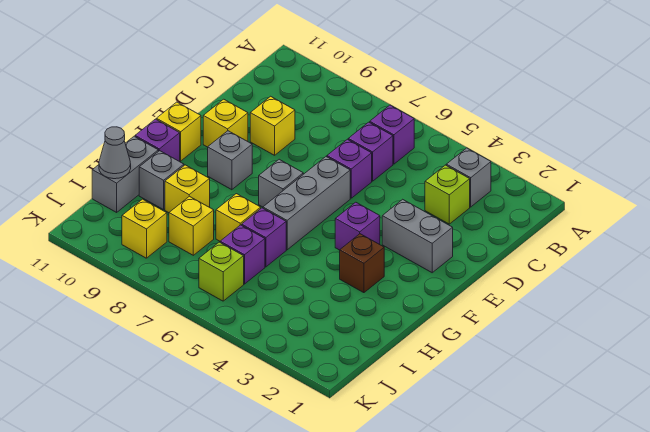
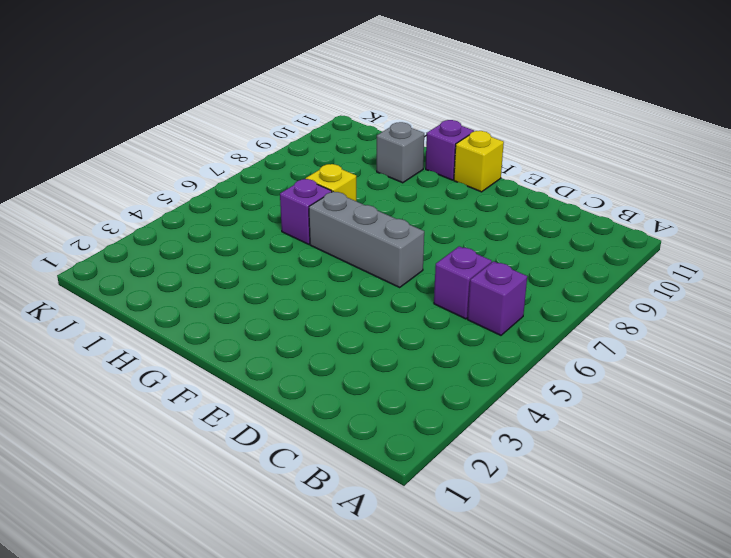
none -> grey brick B3 level 1
none -> lime brick C3 level 1
none -> purple brick D6 level 1

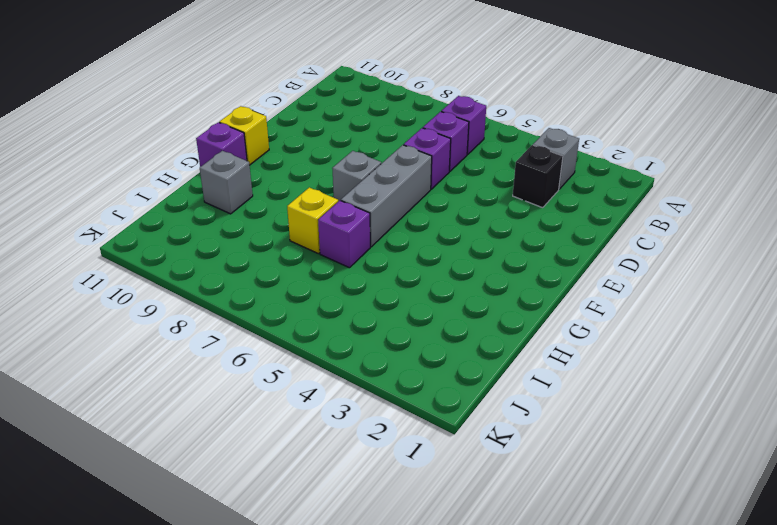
black brick C3 level 1 -> lime brick C3 level 1
none -> yellow brick D9 level 1
none -> grey brick E2:E3 level 1
none -> yellow brick E10 level 1

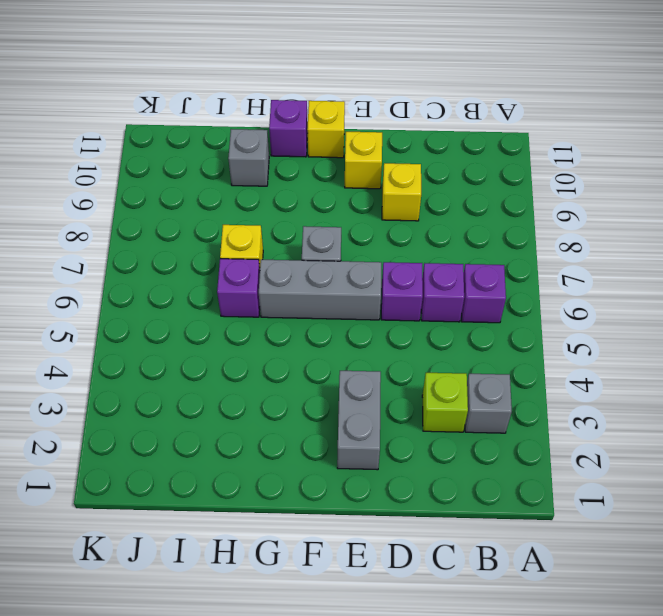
none -> purple brick F4 level 1
none -> grey brick F9 level 1
none -> brown brick G3 level 1

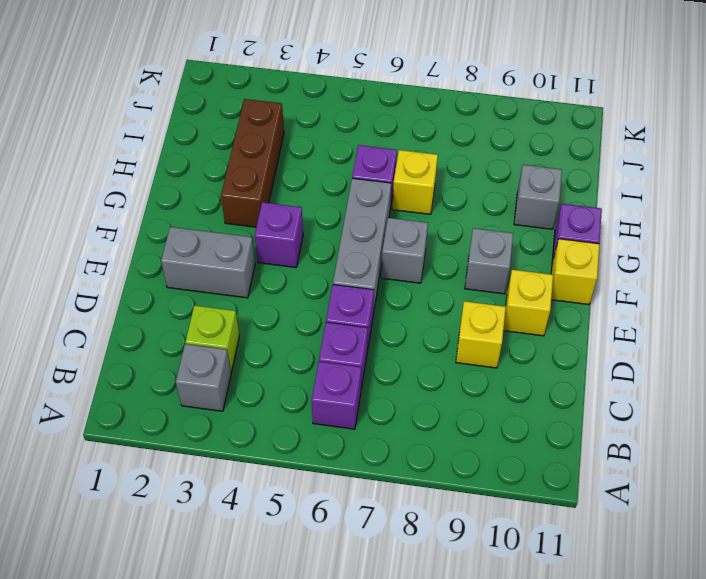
brown brick G3:I3 level 1 -> brown brick G3 level 1
none -> yellow brick H9 level 1
none -> grey brick H11:I11 level 1
none -> purple brick I6 level 1

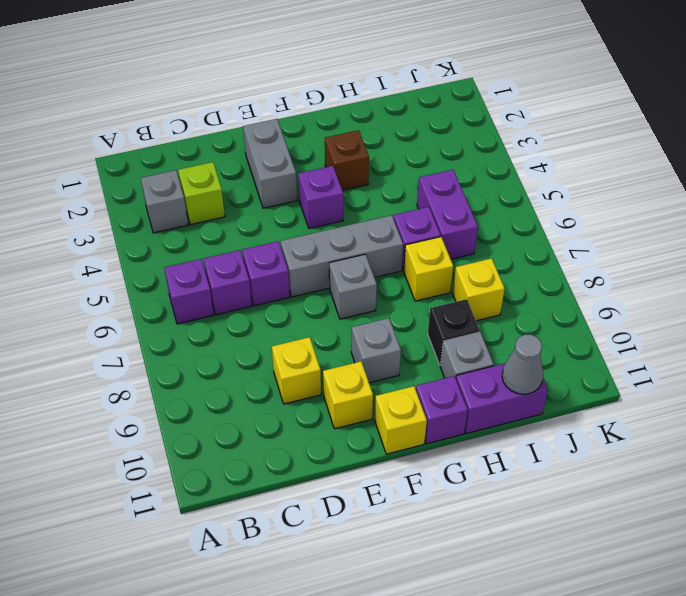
black brick H9 level 1 -> yellow brick H9 level 1
purple brick H11:I11 level 1 -> grey brick H11:I11 level 1
purple brick I5:I6 level 1 -> purple brick I6 level 1
none -> lime brick J6 level 1
none -> yellow brick J9 level 1

